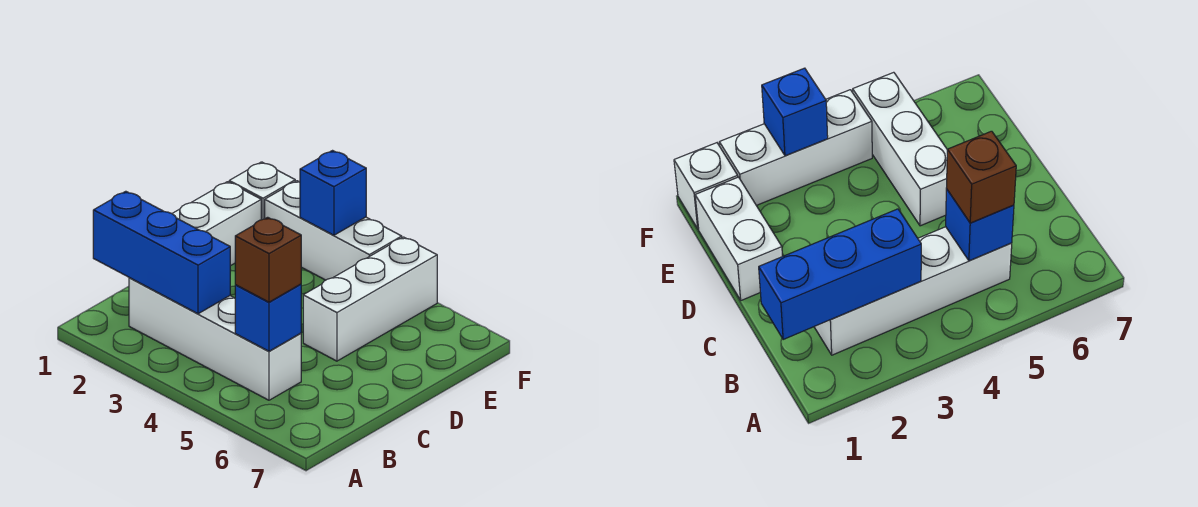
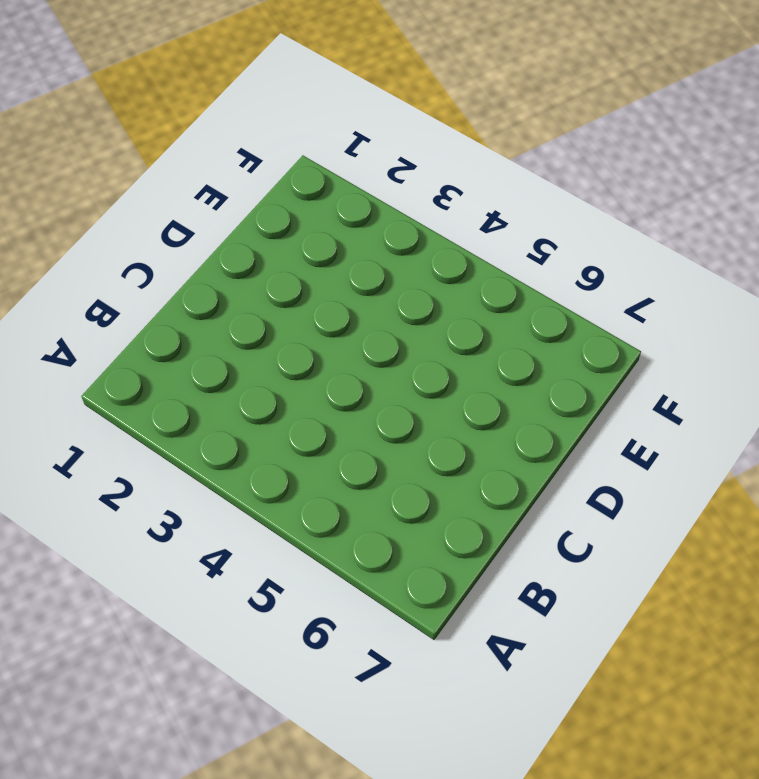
none -> white brick B2:B5 level 1
none -> white brick D1:E1 level 1

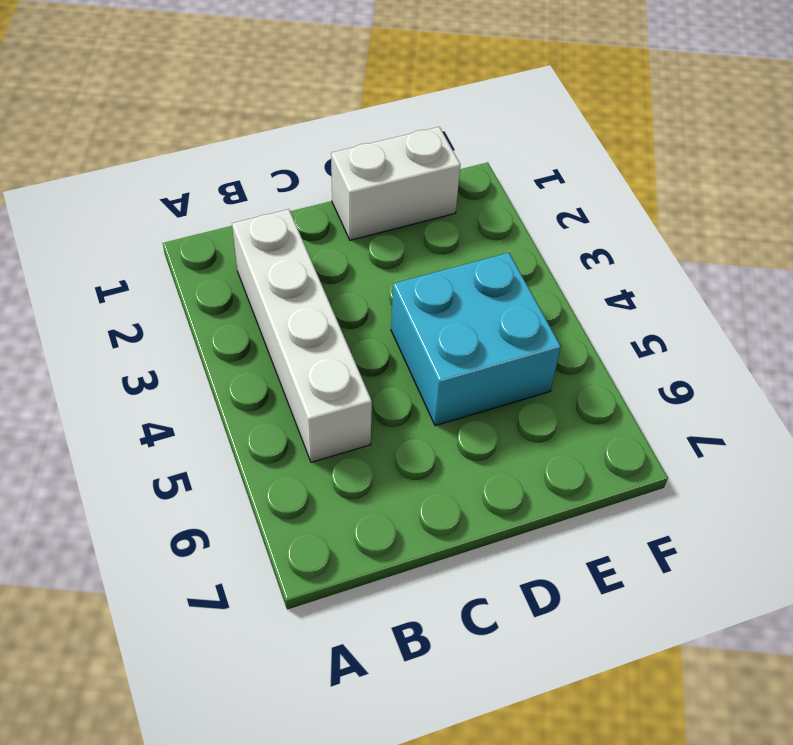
cyan brick D4:E5 level 1 -> white brick D5:F5 level 1
none -> white brick F1 level 1
none -> white brick F2:F4 level 1

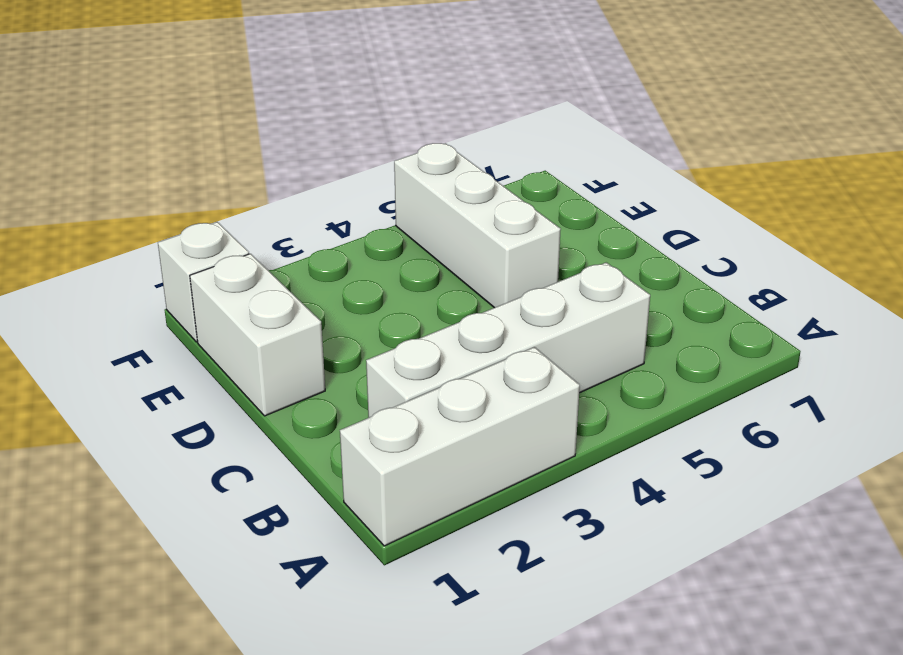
white brick A1:A3 level 1 -> white brick F2:F4 level 1
none -> blue brick B1:B3 level 2
none -> blue brick B5 level 2

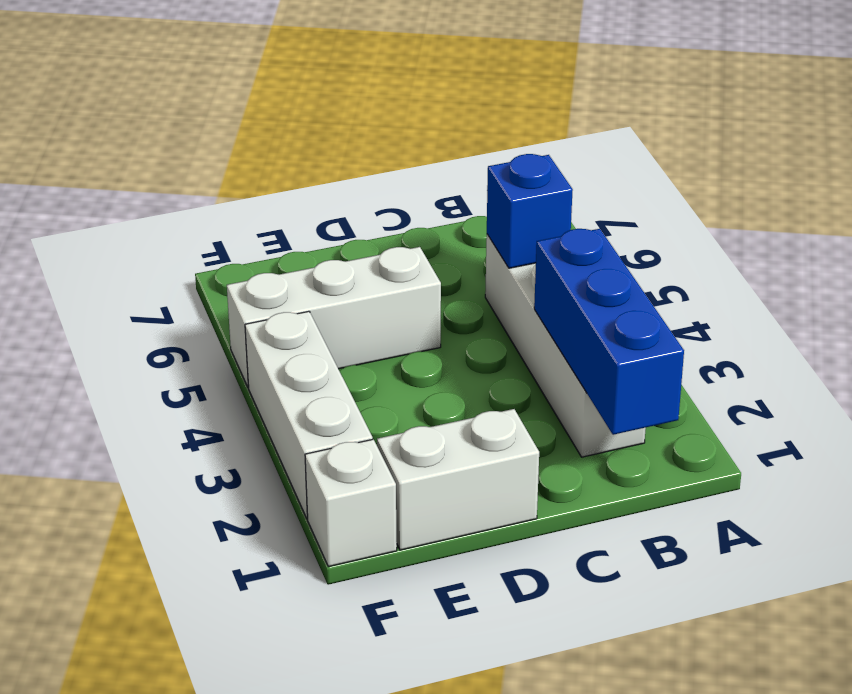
none -> blue brick F3 level 2
none -> brown brick B5 level 3

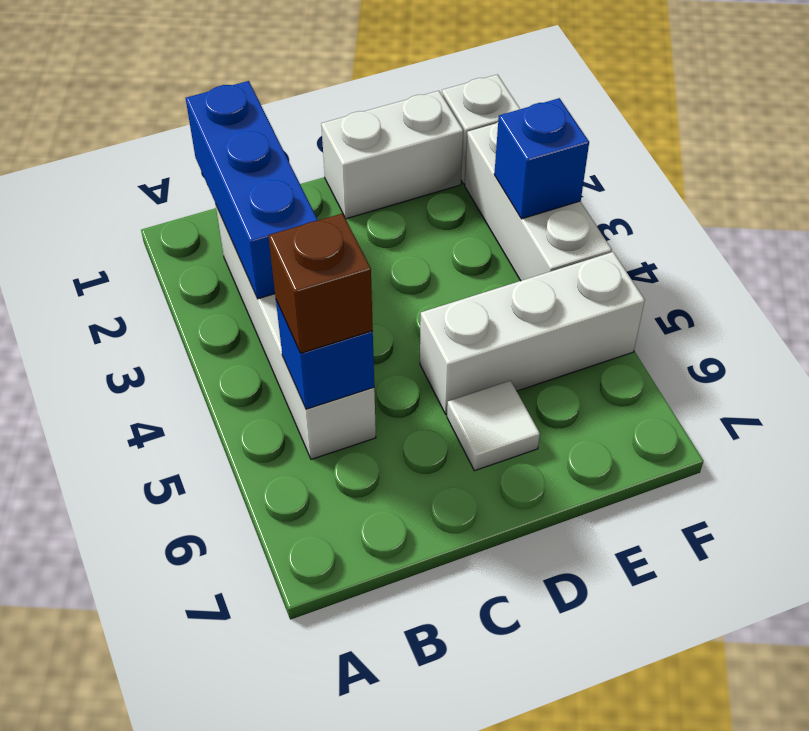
white tile D6 level 1 -> none

